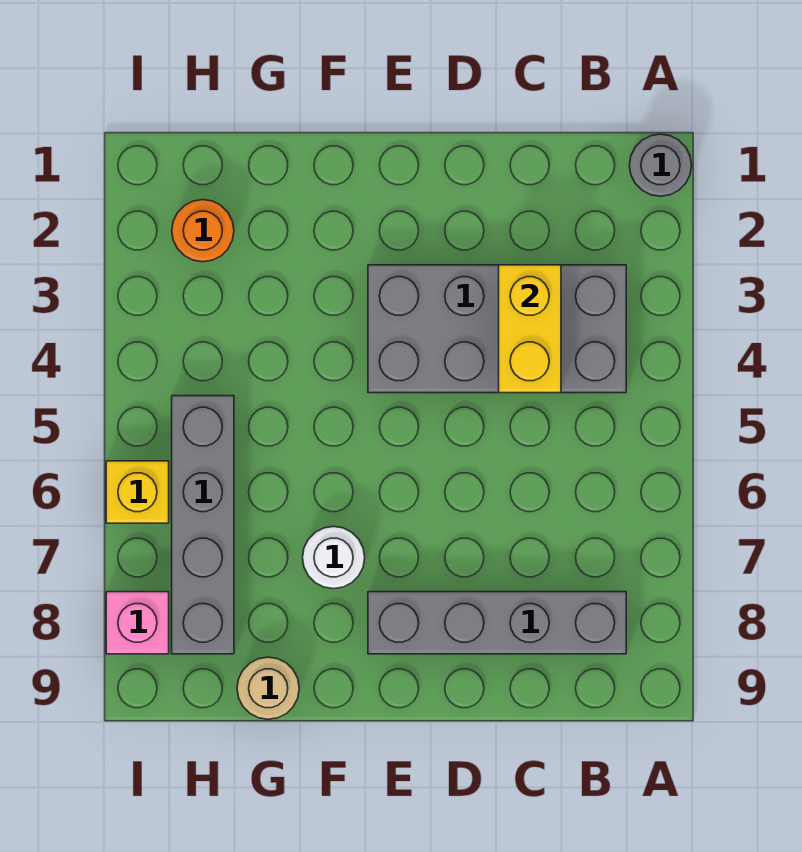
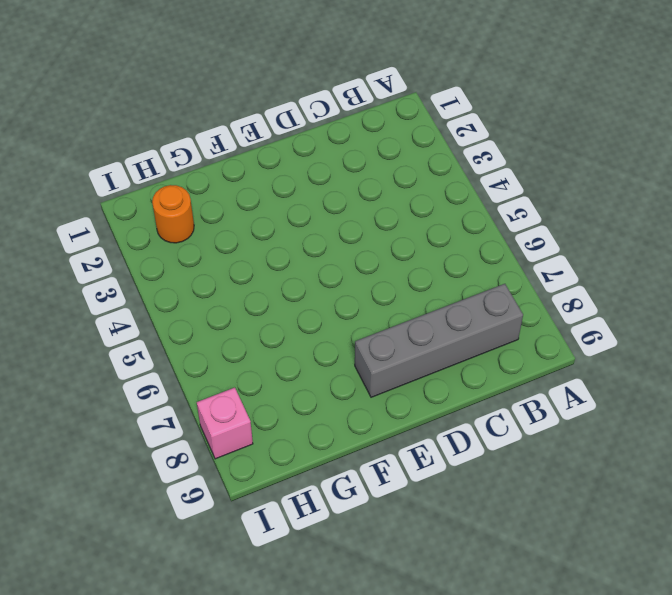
none -> grey round brick A1 level 1
none -> grey brick B3:E4 level 1

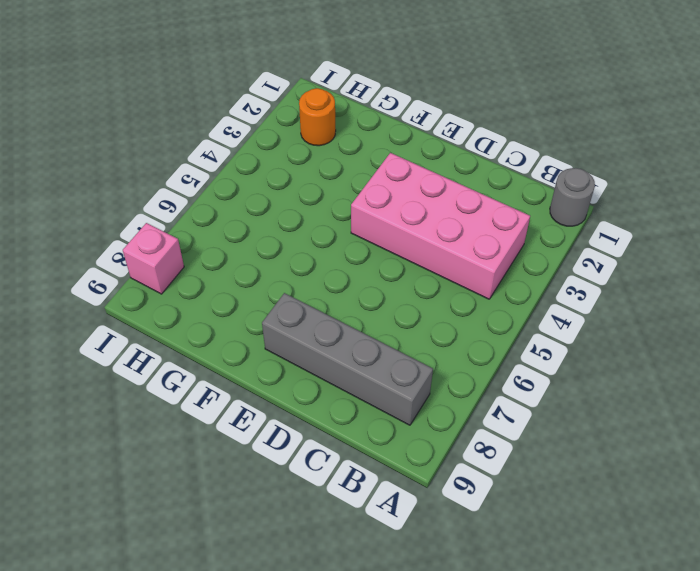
pink brick B3:E4 level 1 -> grey brick B3:E4 level 1
none -> white round brick F7 level 1
none -> tan round brick G9 level 1

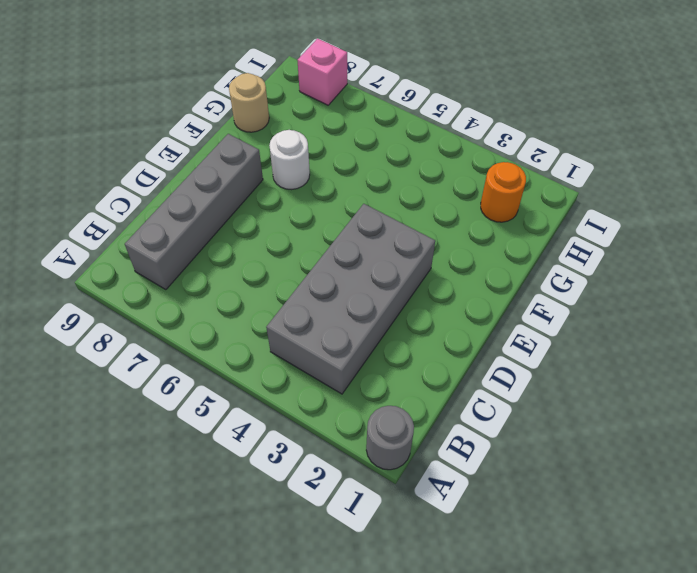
none -> grey brick H5:H8 level 1
none -> yellow brick I6 level 1

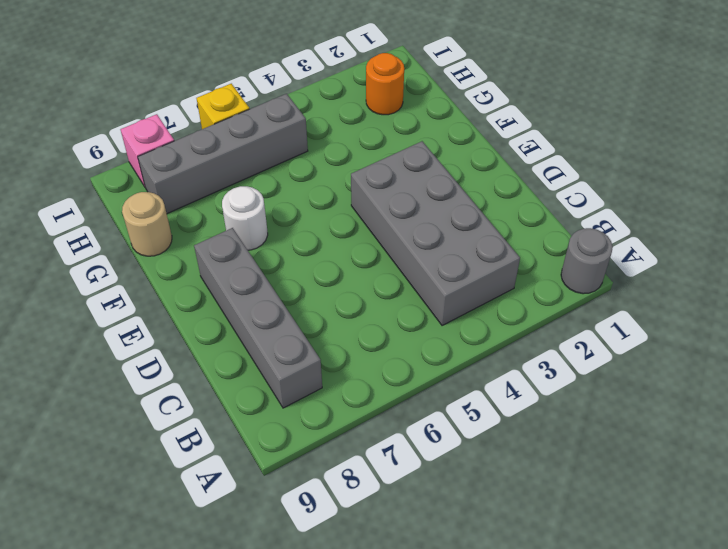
none -> yellow brick C3:C4 level 2

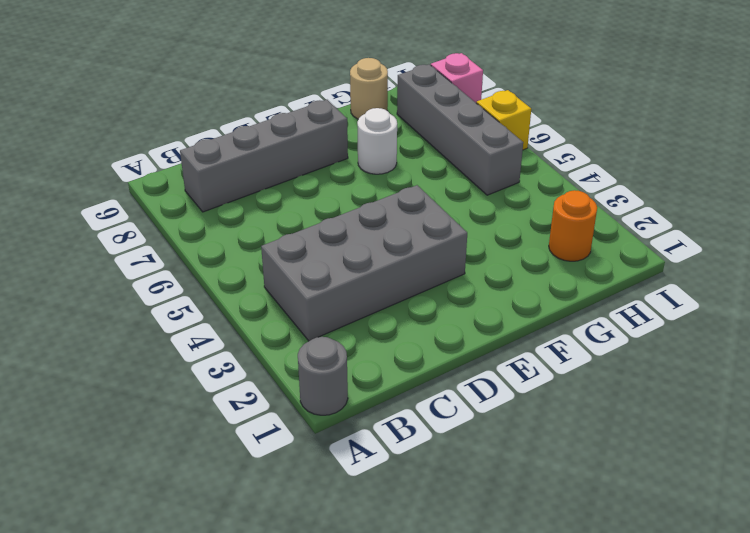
none -> yellow brick C3:C4 level 2

